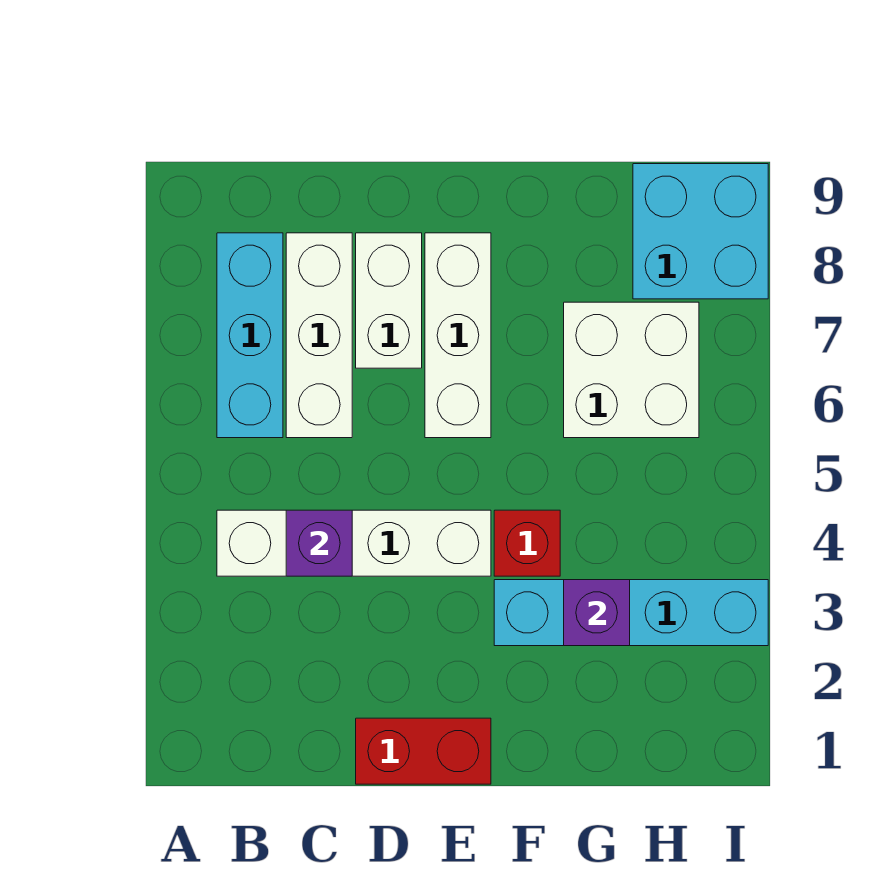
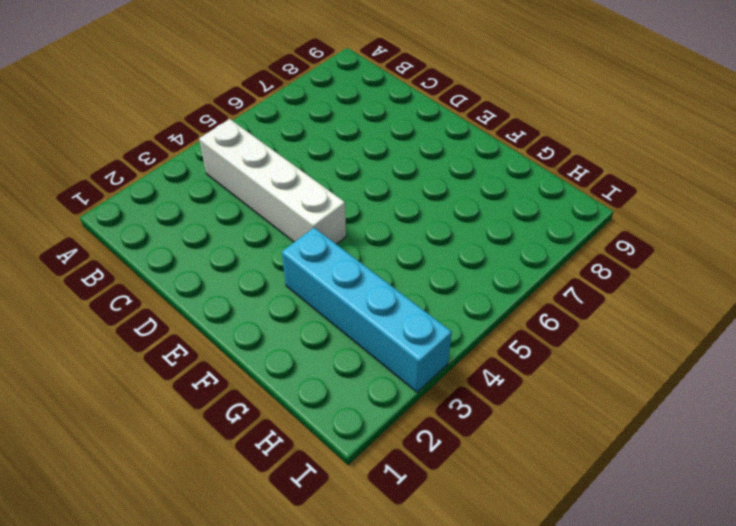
none -> cyan brick B6:B8 level 1
none -> white brick C6:C8 level 1
none -> red brick D1:E1 level 1

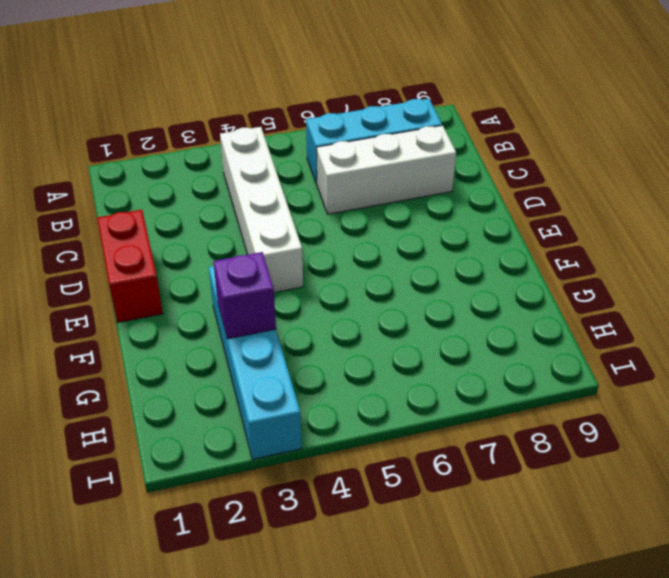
none -> white brick D7:D8 level 1
none -> white brick E6:E8 level 1
none -> red brick F4 level 1

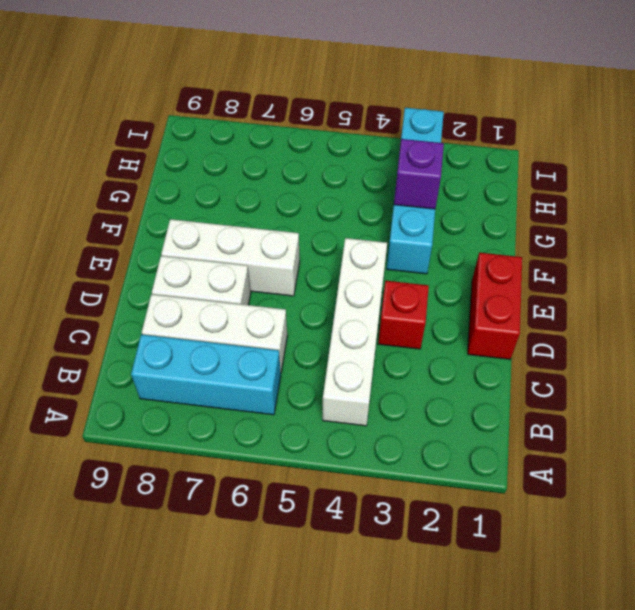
red brick D3 level 1 -> red brick F4 level 1
none -> white brick G6:H7 level 1
none -> cyan brick H8:I9 level 1
none -> purple brick C4 level 2

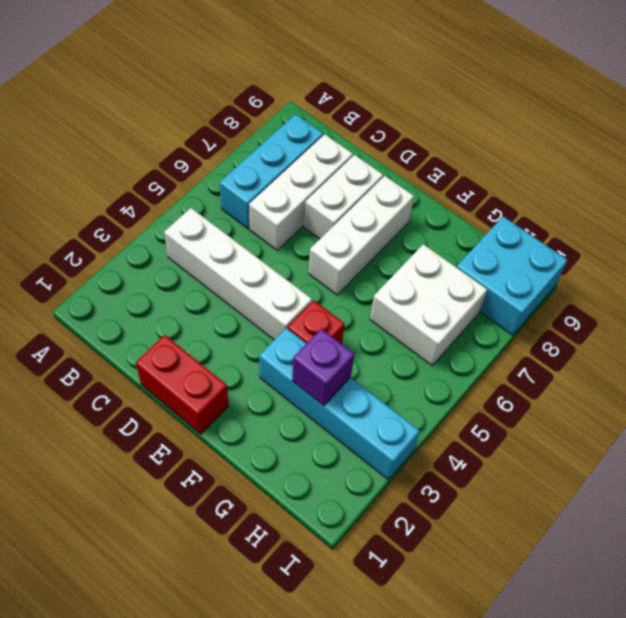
none -> purple brick C4 level 2

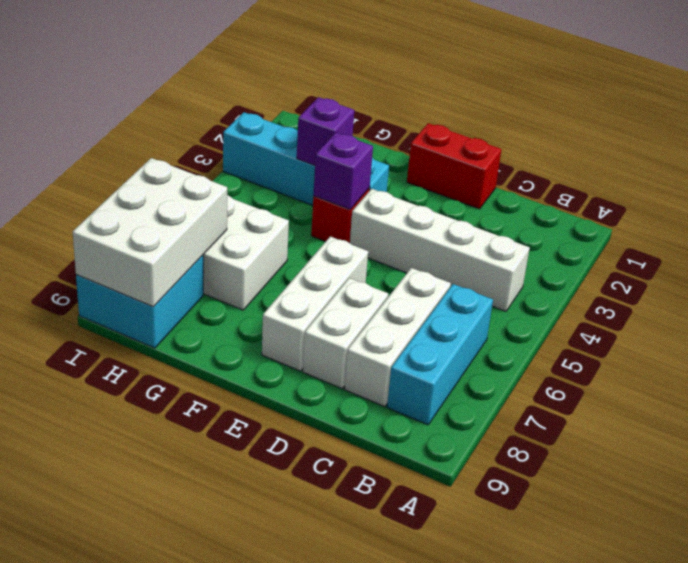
purple brick F4 level 2 -> purple brick C4 level 2
white brick H7:I9 level 2 -> none

